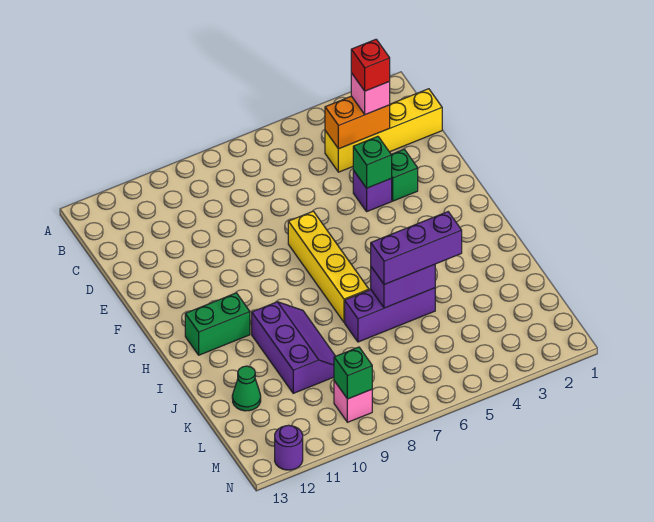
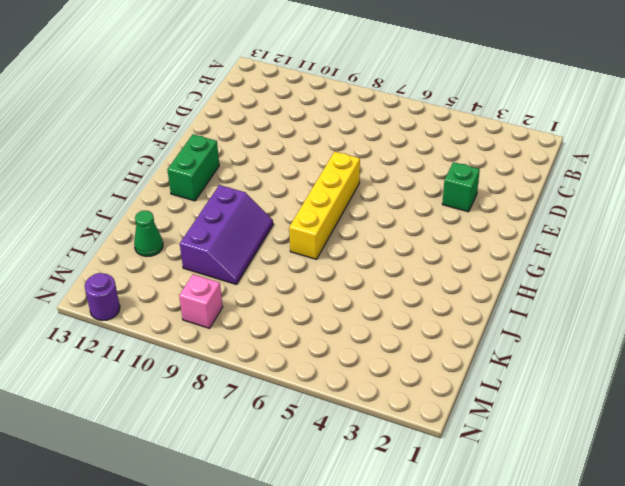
green brick G12:H12 level 1 -> green brick H11:H12 level 1
none -> yellow brick C1:C4 level 1
none -> purple brick E4 level 1
none -> purple brick J5:J7 level 1

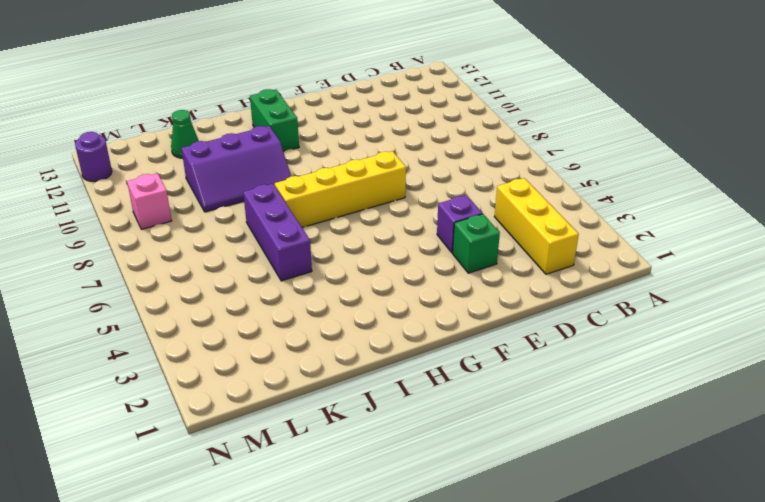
yellow brick C2:C4 level 1 -> yellow brick C1:C4 level 1
none -> orange brick C3:C4 level 2
none -> green brick E4 level 2
none -> purple brick J5:J6 level 2

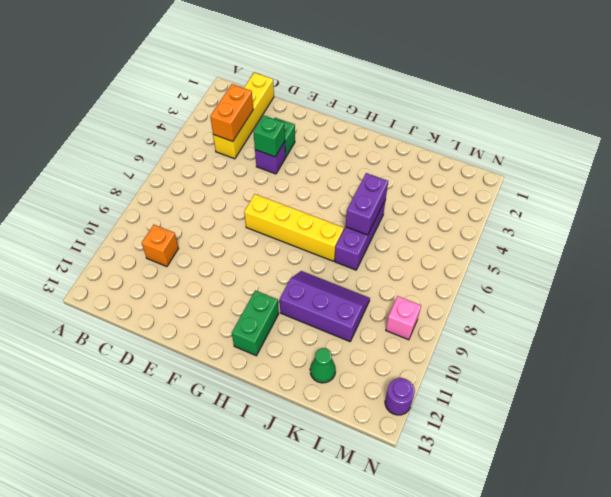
orange brick C10 level 1 -> none
none -> green brick M9 level 2
none -> pink brick C3 level 3
none -> purple brick J4:J6 level 3

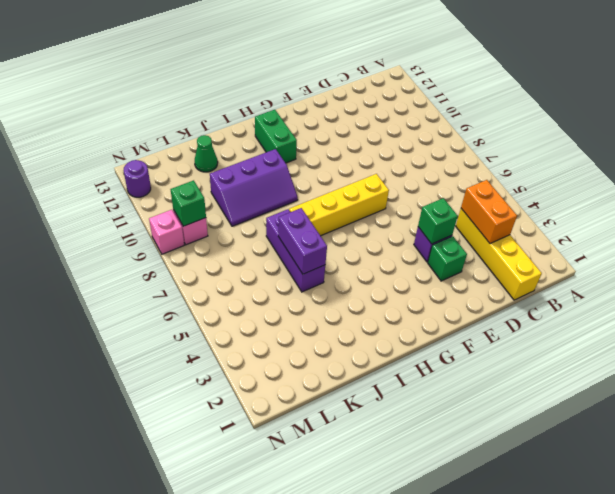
pink brick N9 level 1 -> pink brick C3 level 3
none -> purple brick J4:J6 level 3
none -> red brick C3 level 4

